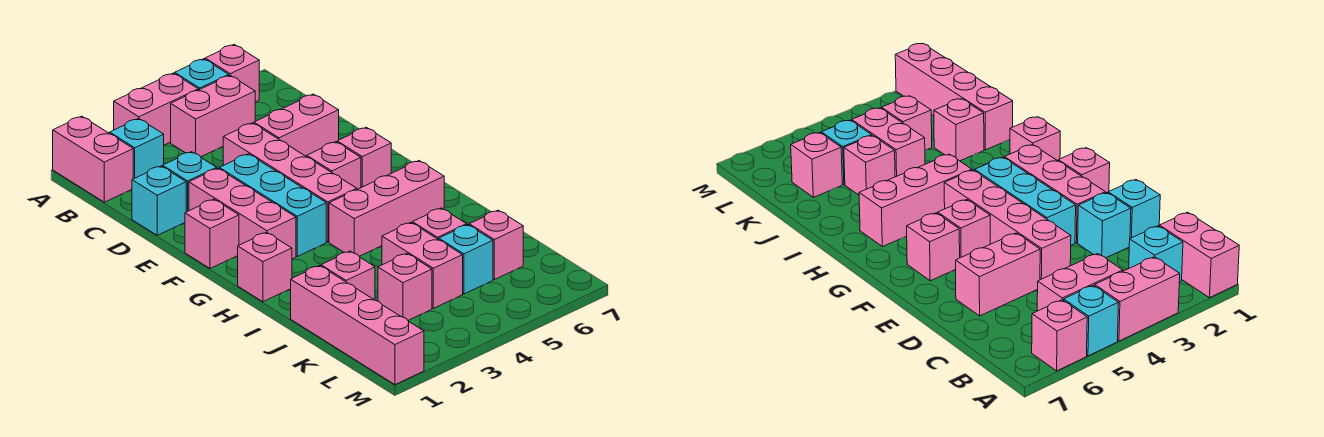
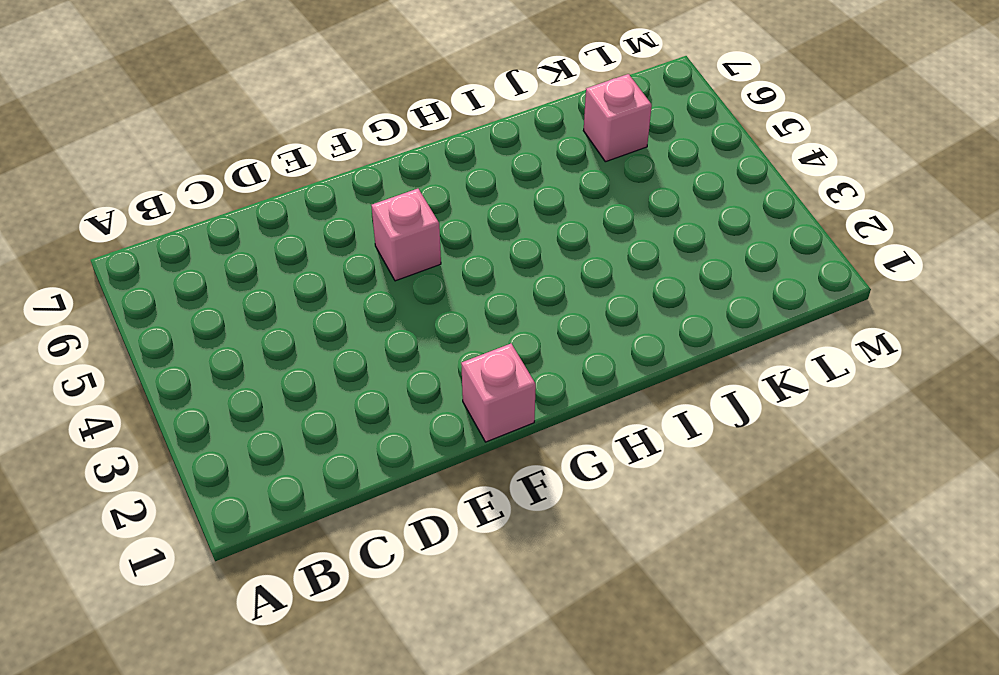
none -> pink brick A1:B1 level 1
none -> pink brick A3:A4 level 1
none -> cyan brick A5 level 1

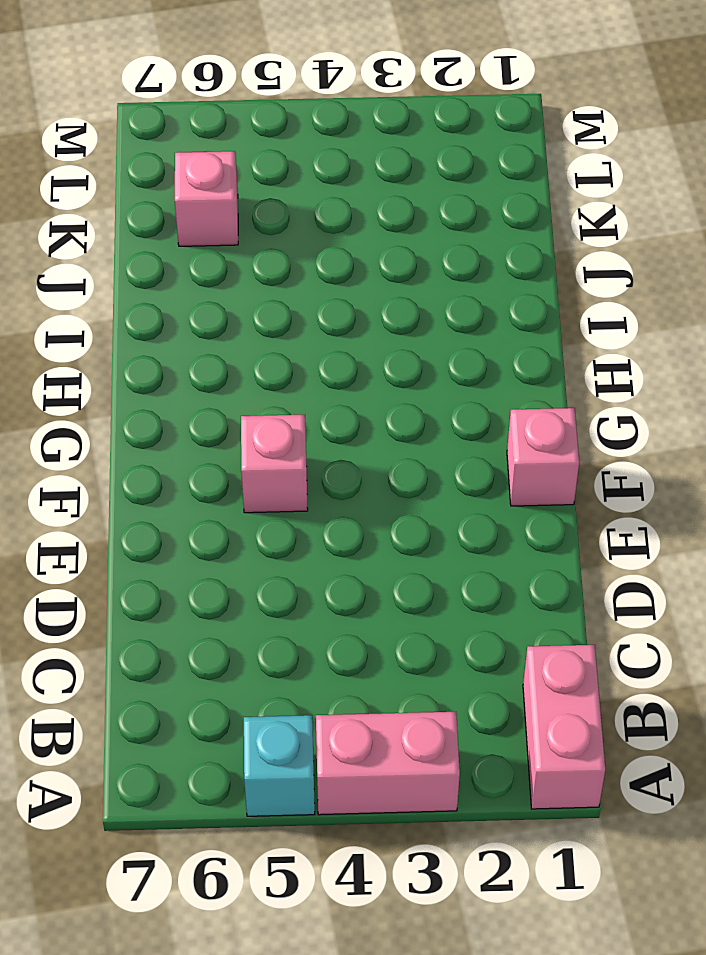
none -> pink brick A6 level 1
none -> cyan brick B2 level 1
none -> pink brick B4:B5 level 1

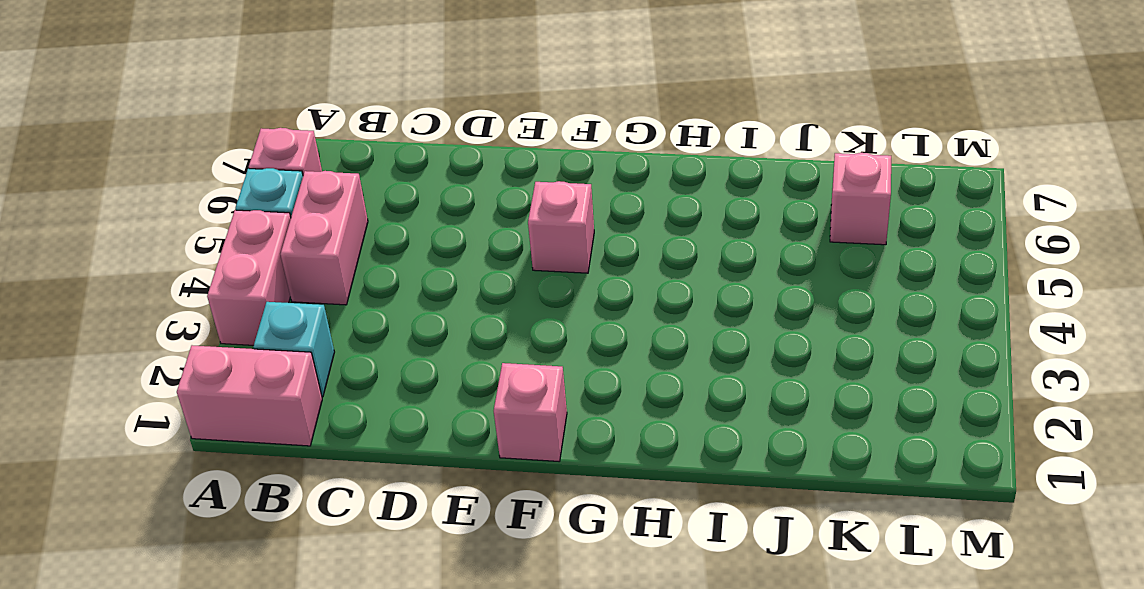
none -> cyan brick D1 level 1
none -> cyan brick D2 level 1
none -> pink brick D4:G4 level 1

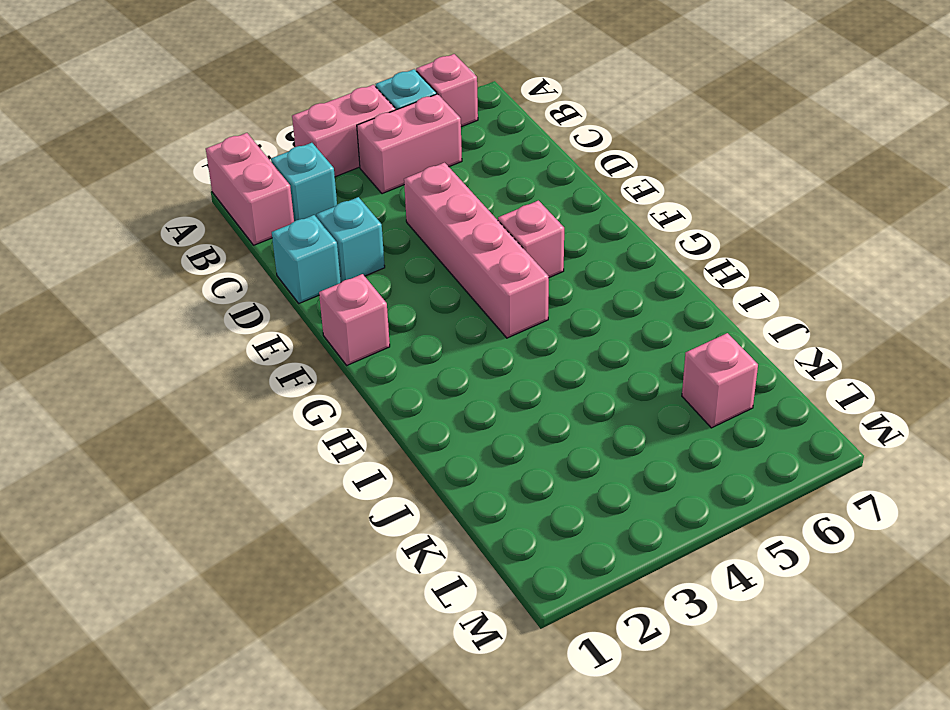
none -> pink brick D5:D6 level 1
none -> pink brick E2:G2 level 1
none -> cyan brick E3:G3 level 1

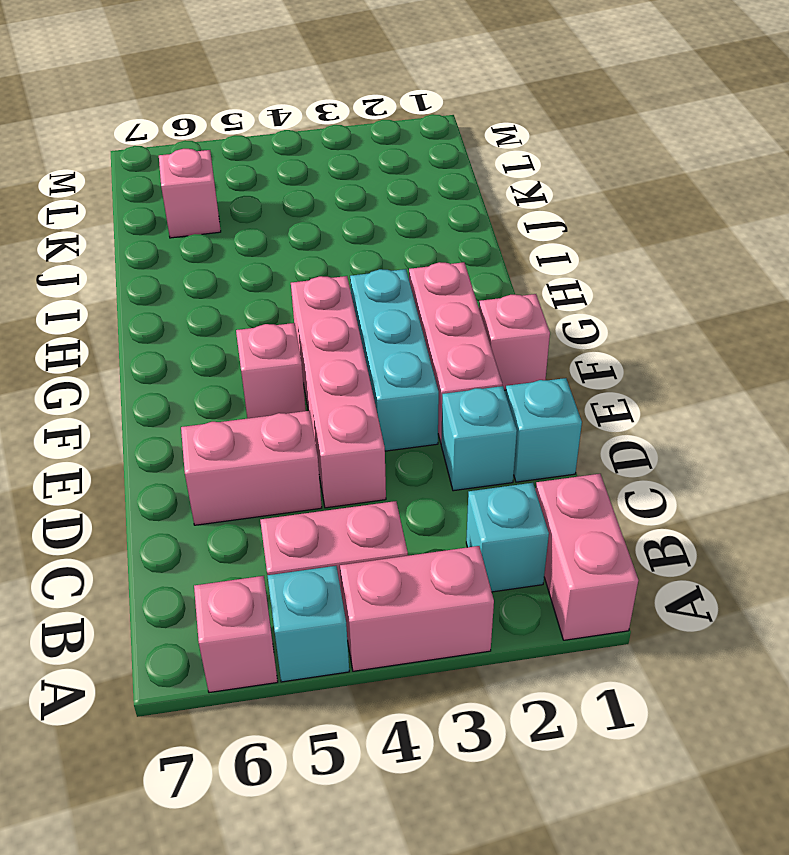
none -> pink brick F6 level 1
none -> pink brick H1 level 1
none -> pink brick H4:H6 level 1

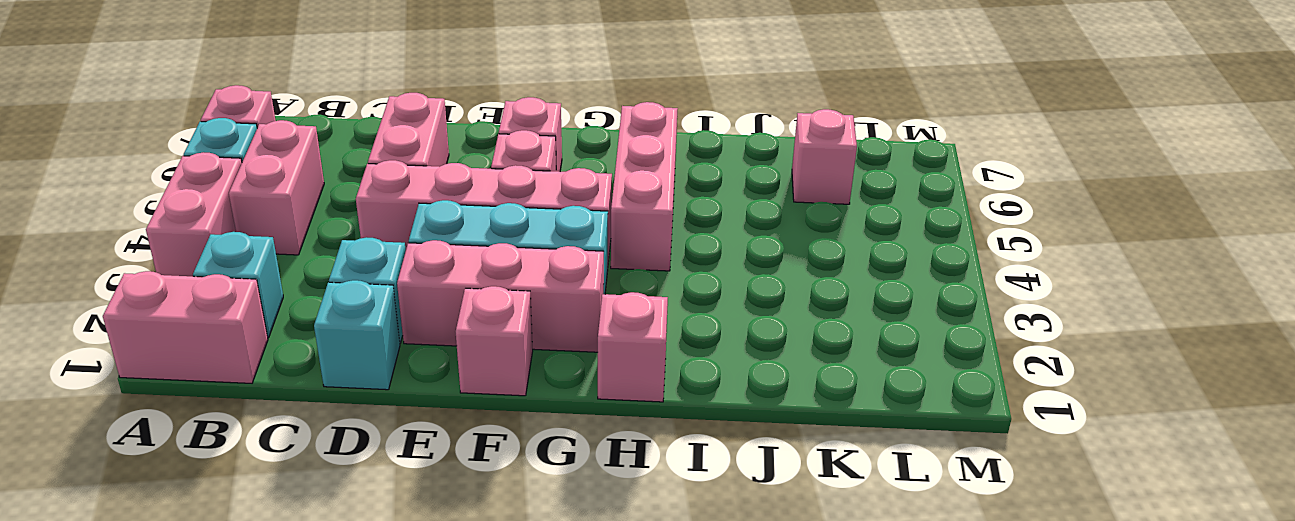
none -> pink brick J1:M1 level 1
none -> pink brick J2 level 1
none -> pink brick J4:K4 level 1

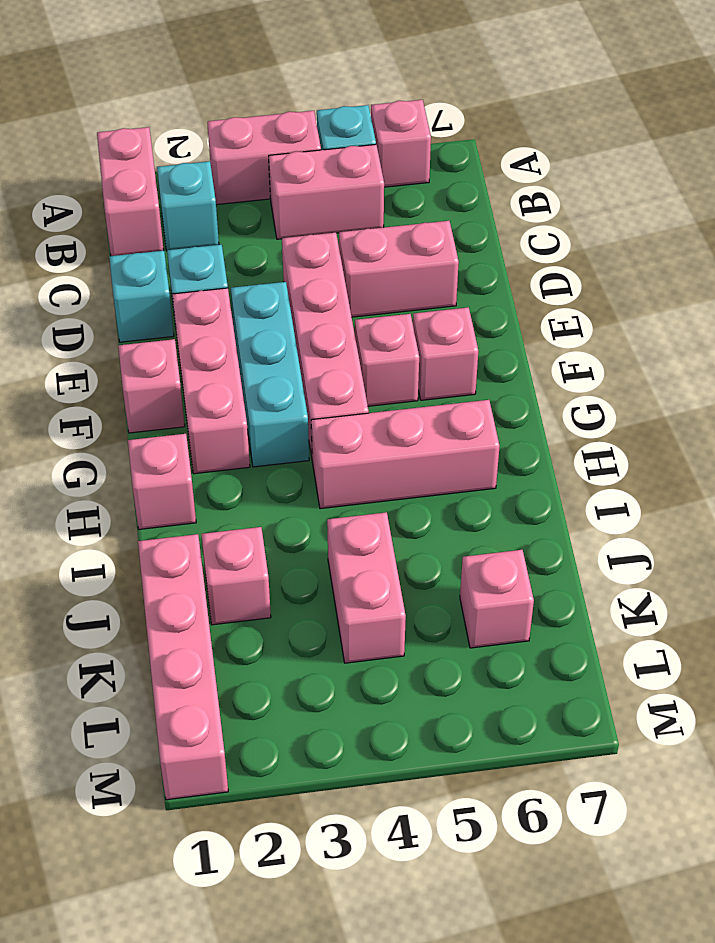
none -> pink brick J5 level 1
none -> pink brick K3 level 1
none -> cyan brick K5 level 1

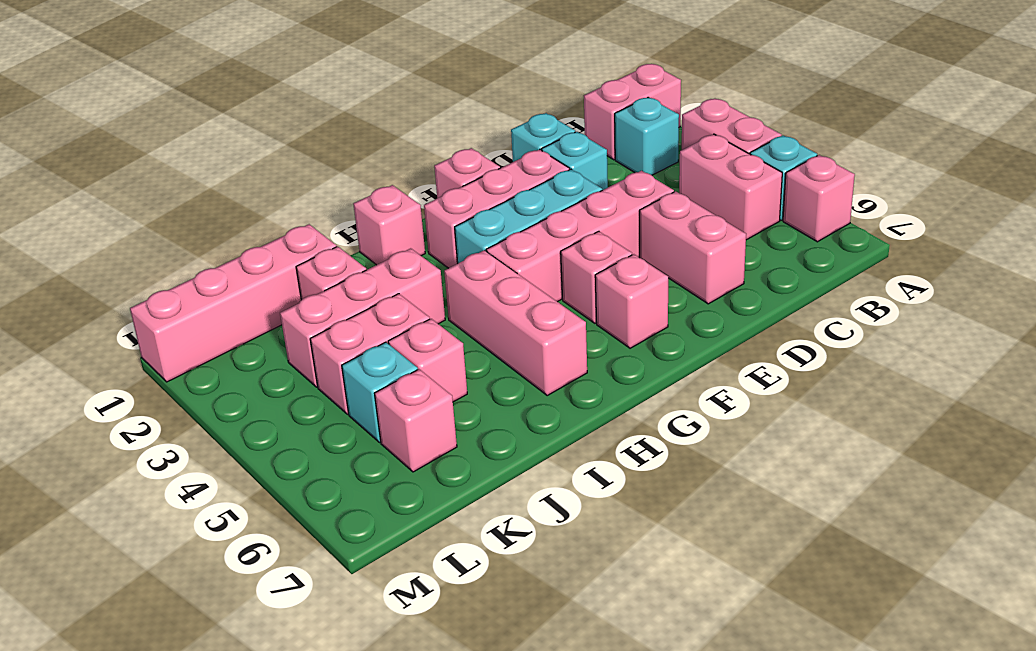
pink brick I3:K3 level 1 -> pink brick K3 level 1

